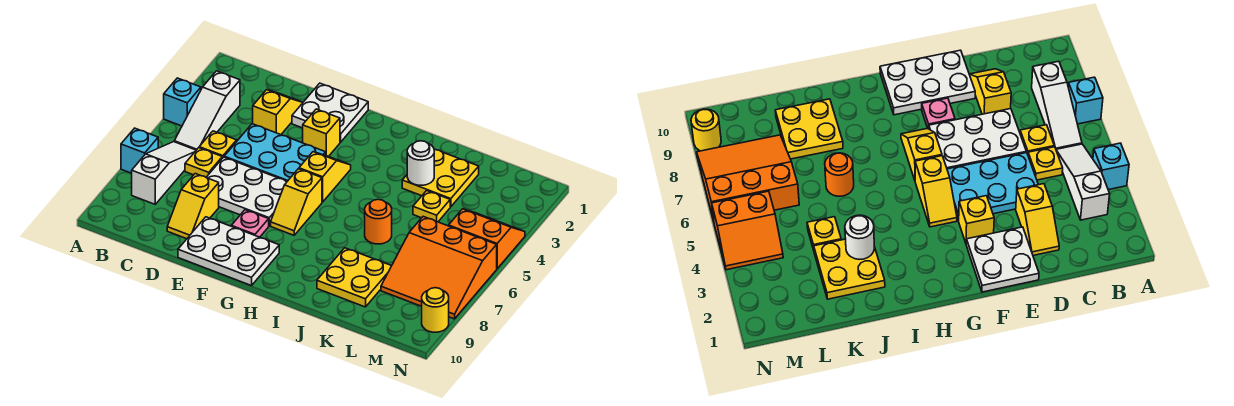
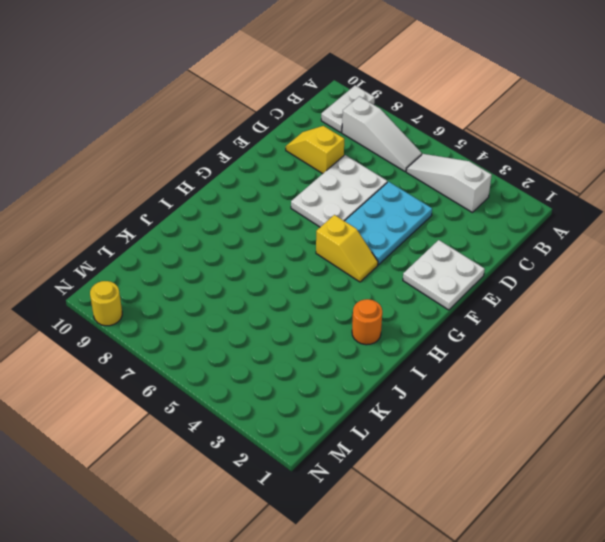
white plate A9:B9 level 1 -> none
orange round brick I2 level 1 -> orange round brick J6 level 1
none -> cyan brick A4 level 1
none -> cyan brick A7 level 1
none -> yellow plate C5 level 1

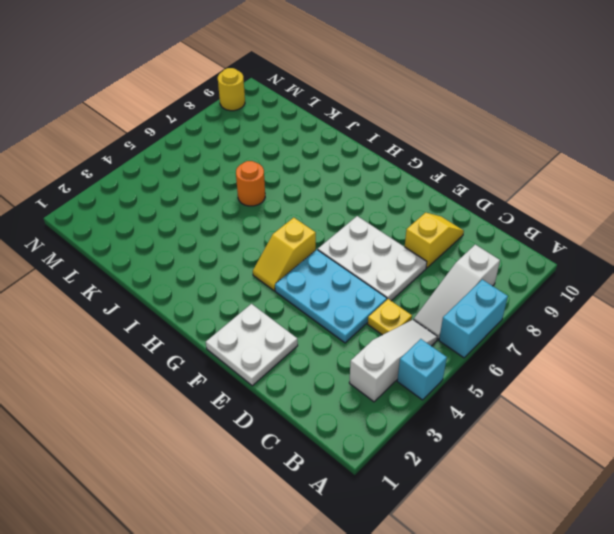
cyan brick A6:A7 level 1 -> cyan brick A7 level 1
none -> yellow plate C6 level 1
none -> yellow slope D2:D3 level 1 top 3
none -> white plate E9:G10 level 1

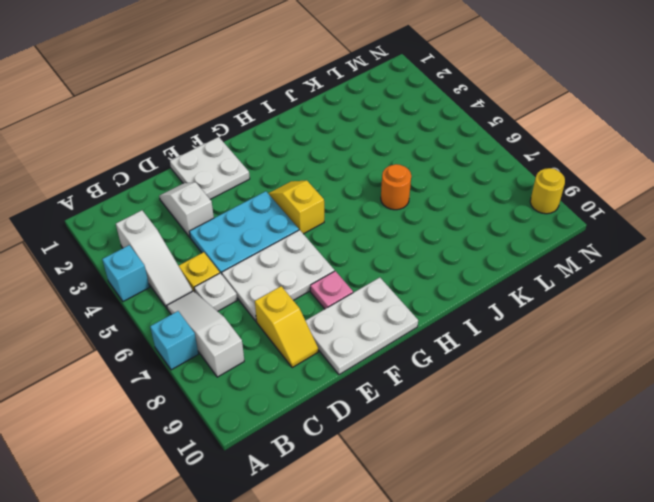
white plate C6 level 1 -> yellow plate C6 level 1
white slope D2:D3 level 1 top 3 -> yellow slope D2:D3 level 1 top 3
none -> yellow brick F3 level 1
none -> yellow slope G6:G7 level 1 top 6
none -> yellow plate J2:K3 level 1

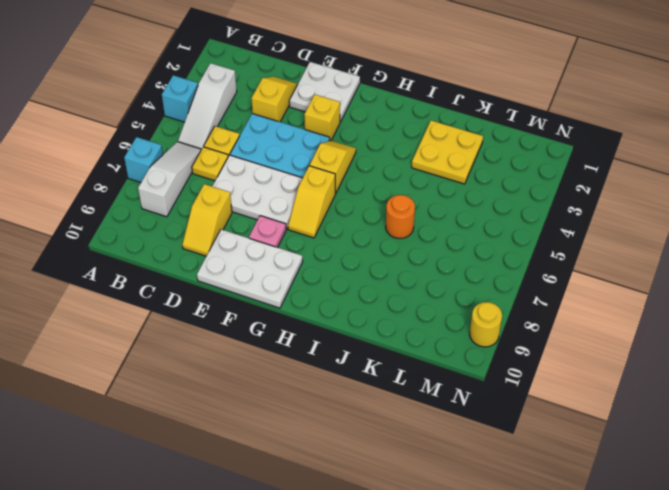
none -> yellow plate J8:K9 level 1
none -> yellow plate K4 level 1
none -> orange slope L6:N8 level 1 top 6

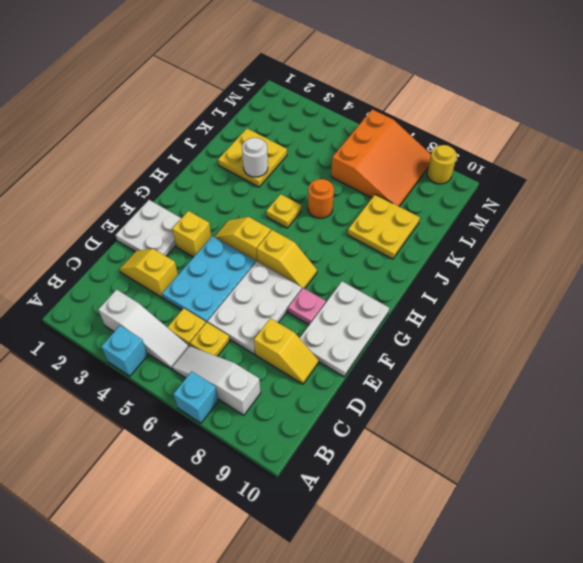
yellow plate I5 level 1 -> yellow plate K4 level 1
none -> orange slope M4:N5 level 1 top 5

